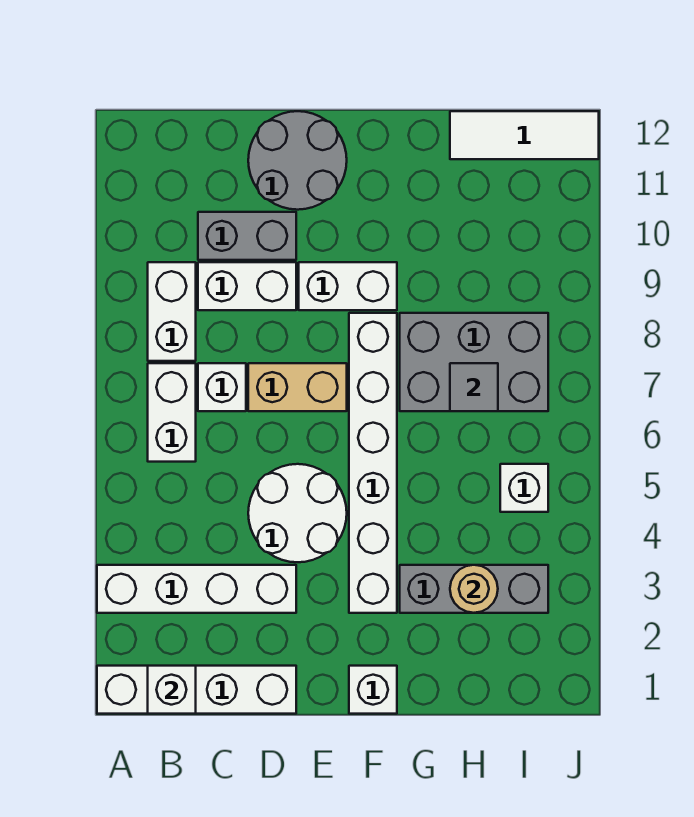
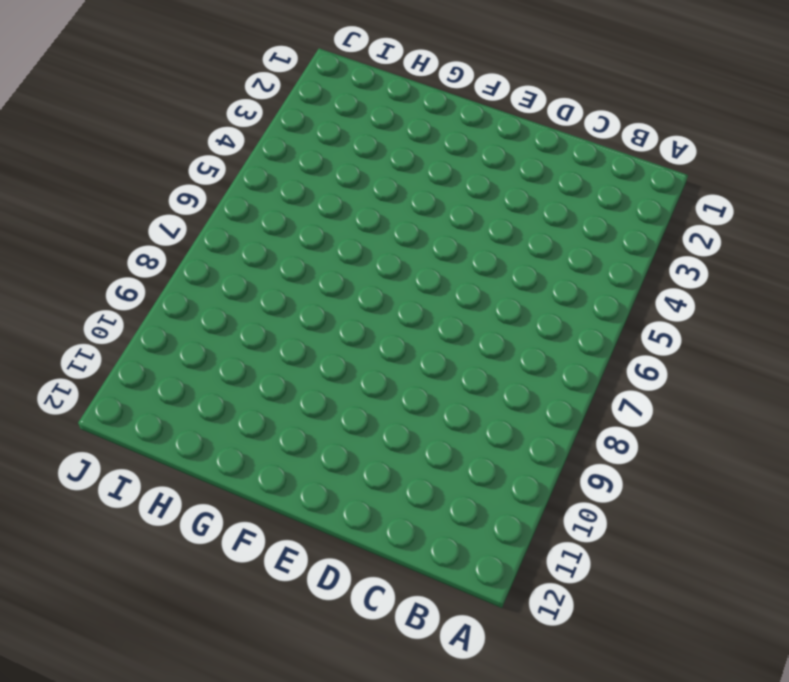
none -> white brick A1:D1 level 1
none -> white brick A3:D3 level 1
none -> white brick B6:B7 level 1

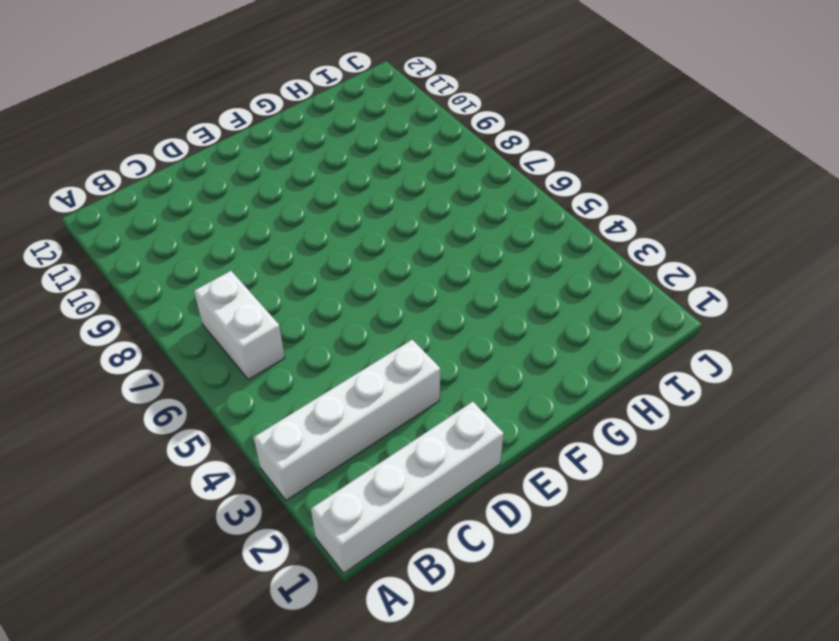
none -> white brick B8:B9 level 1
none -> white brick C7 level 1
none -> white brick C9:D9 level 1

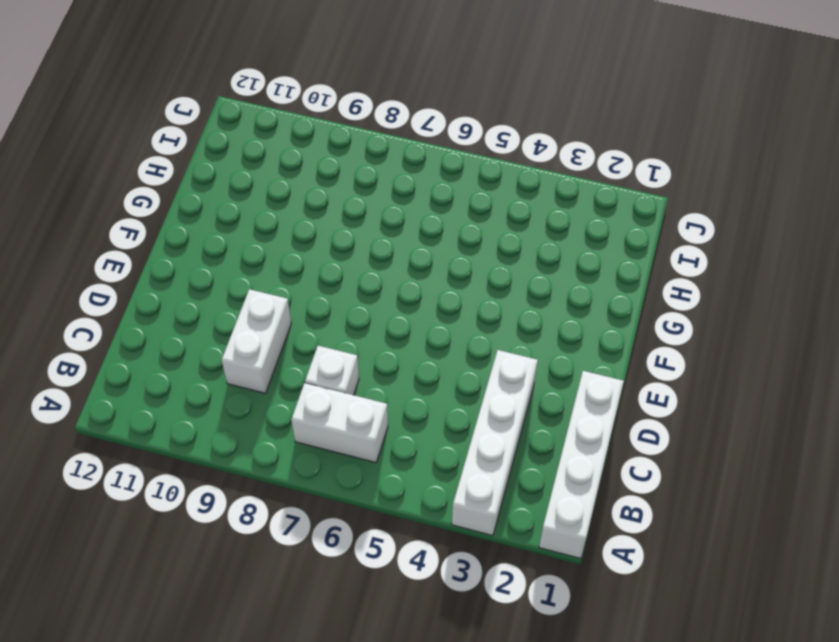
none -> white brick B8:B9 level 1
none -> grey brick C10:D10 level 1
none -> white round brick D4:E5 level 1

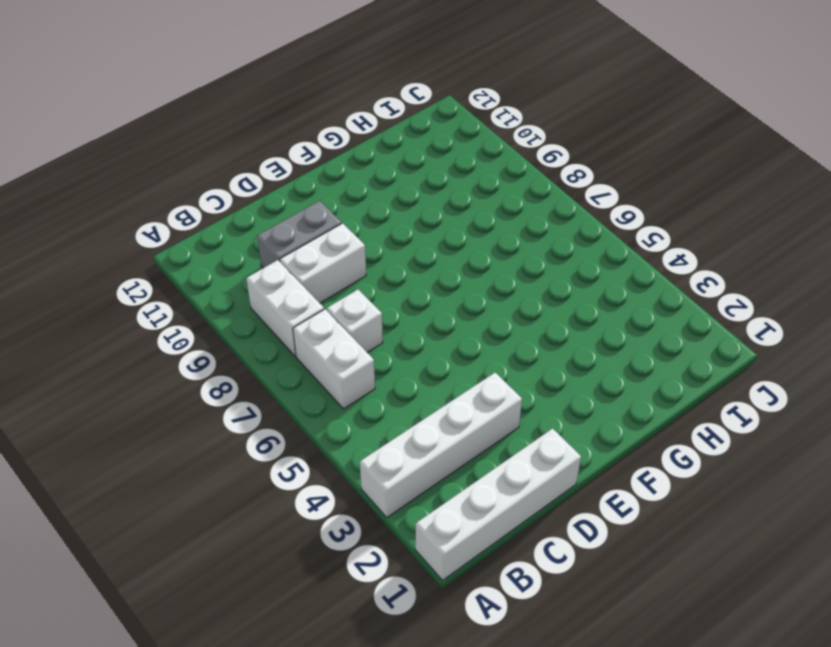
none -> white round brick D4:E5 level 1
none -> tan brick D7:E7 level 1
none -> grey round brick D11:E12 level 1

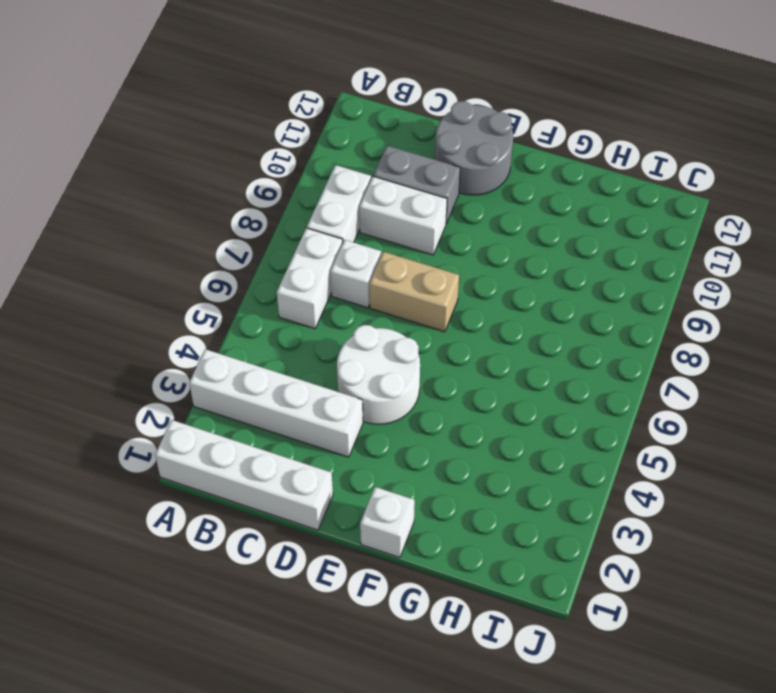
none -> white brick E9:F9 level 1
none -> white brick F3:F8 level 1
none -> grey brick G3:I3 level 1

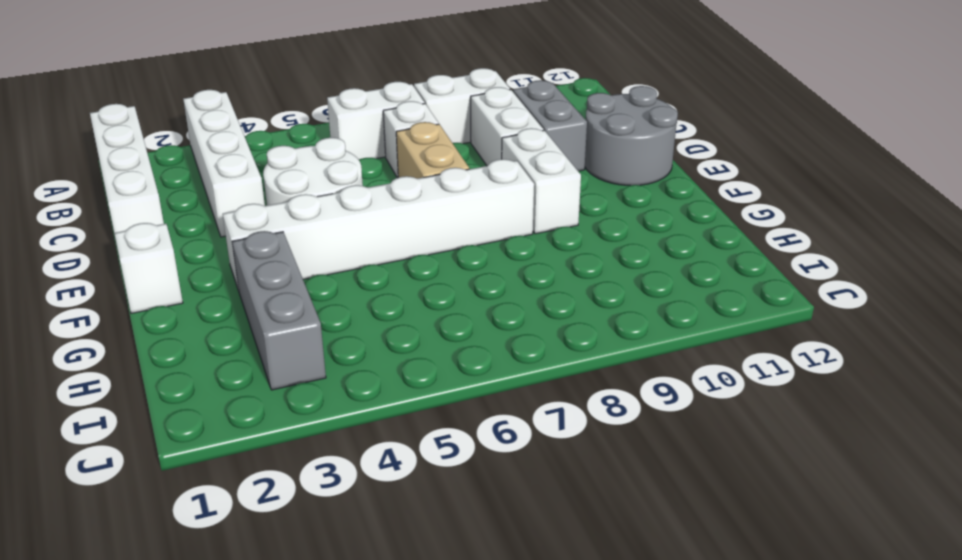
none -> grey brick G7:I8 level 1
none -> white tile H12:J12 level 1
none -> white brick I5 level 1

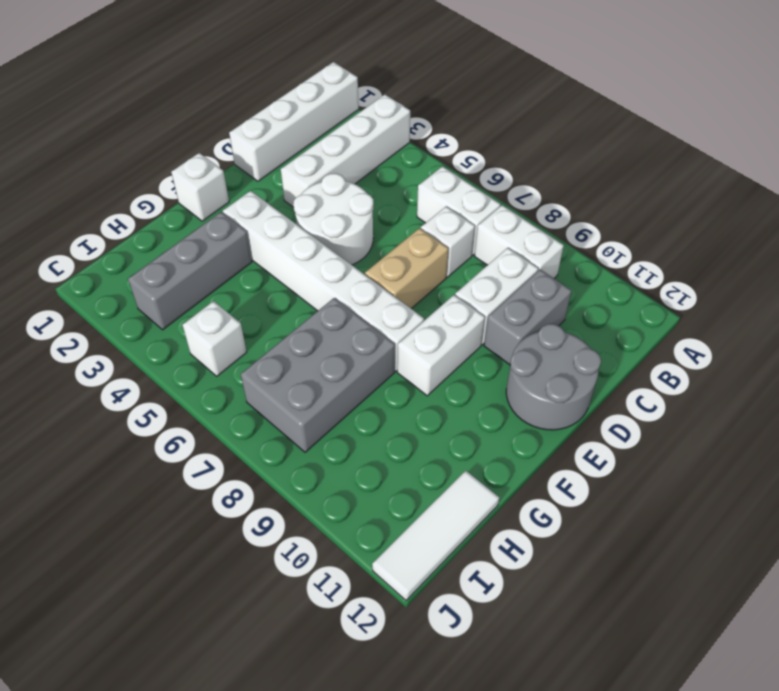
none -> white brick B1 level 2
none -> tan round brick H3 level 2
none -> grey tile H7 level 2

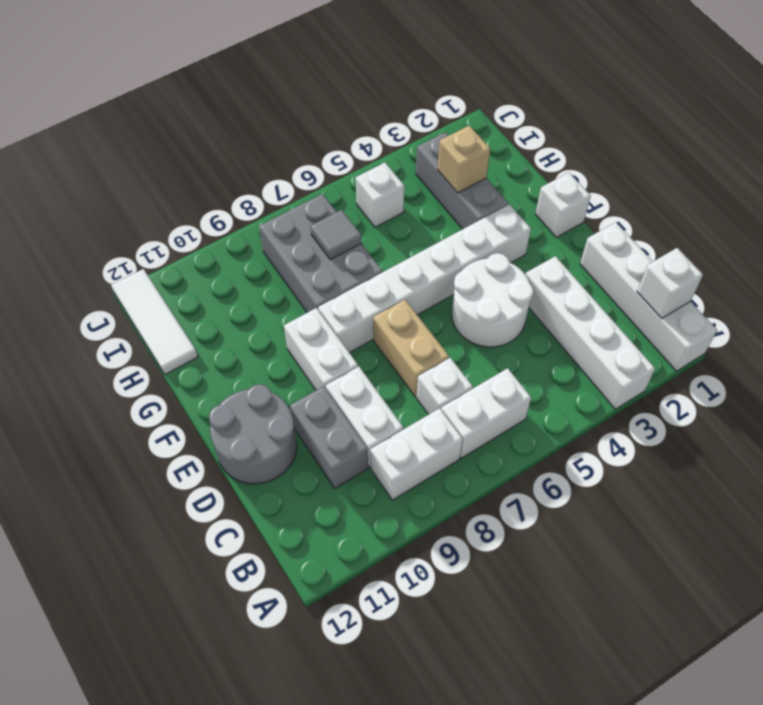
tan brick H3 level 2 -> tan round brick H3 level 2

